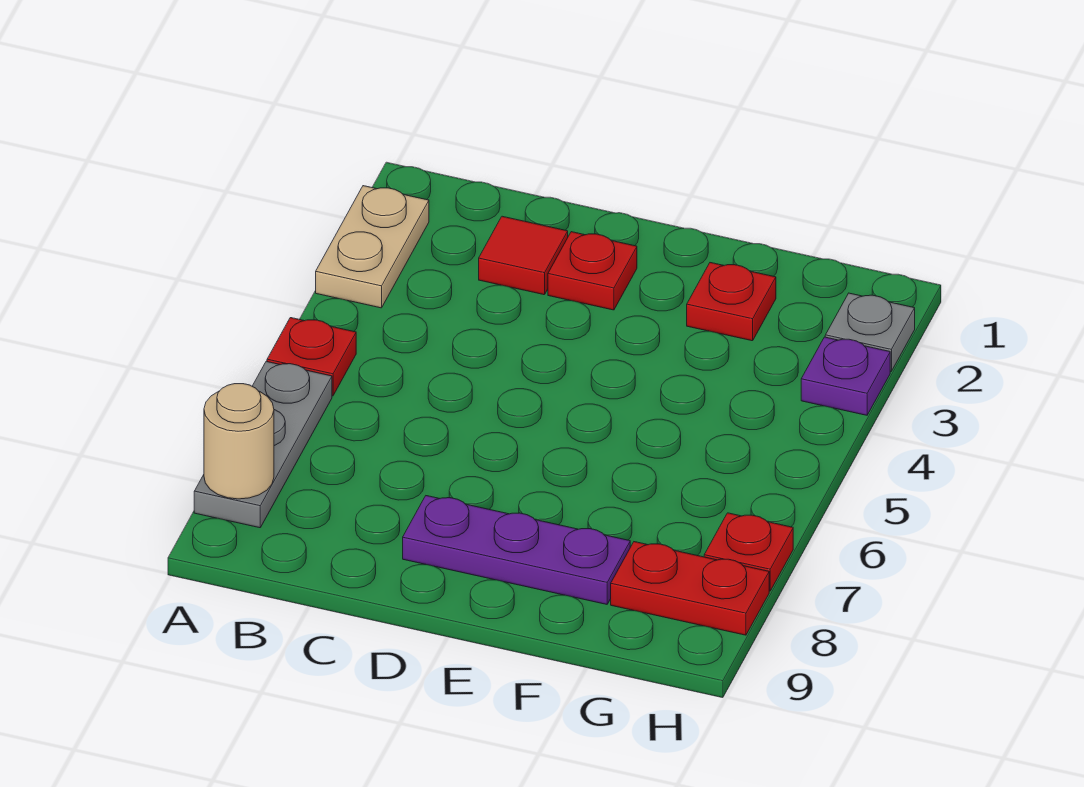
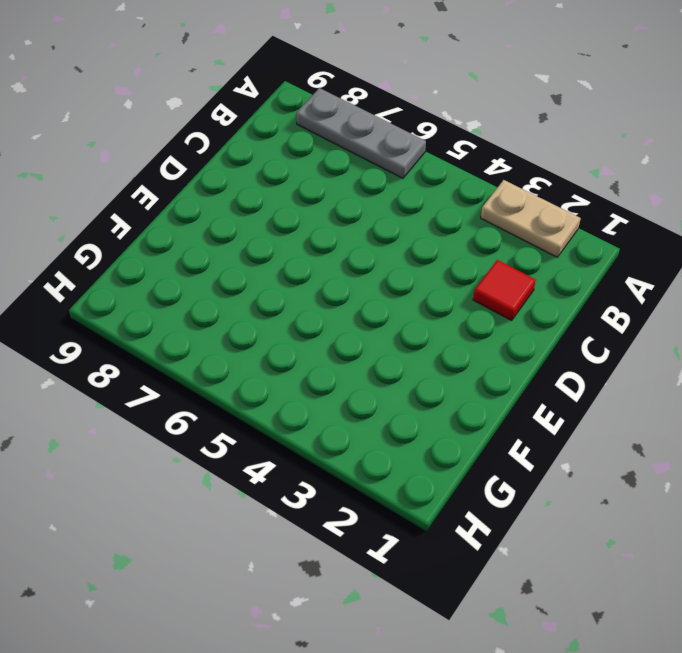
none -> red plate A5 level 1
none -> red plate D2 level 1
none -> purple plate D8:F8 level 1

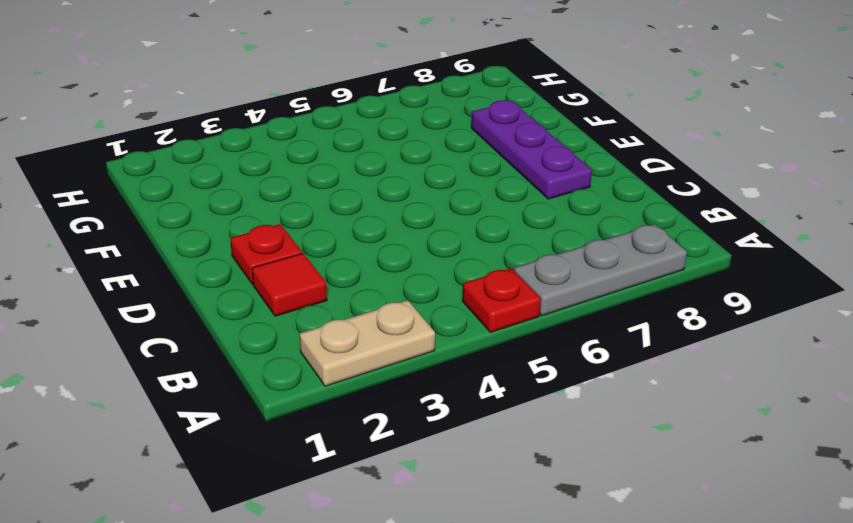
none -> red plate F2 level 1
none -> red plate G8:H8 level 1
none -> grey plate H2 level 1

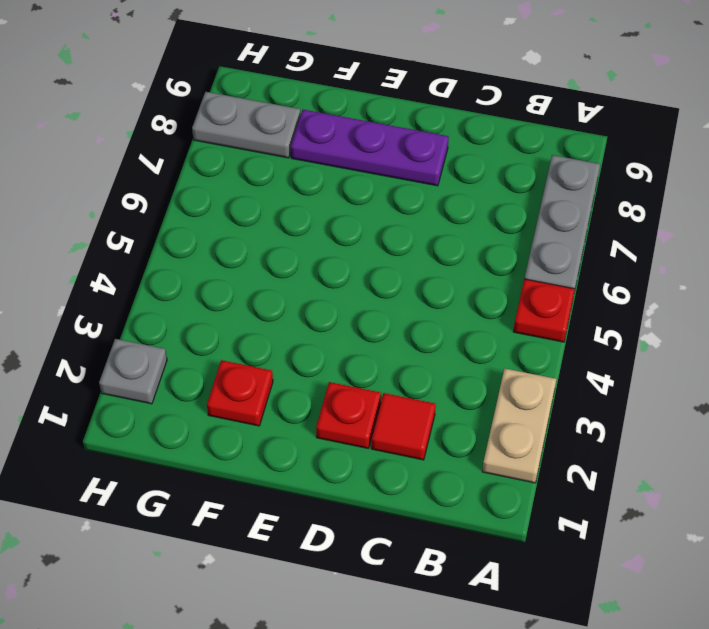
grey plate G8:H8 level 1 -> red plate G8:H8 level 1
none -> purple plate H3 level 1
none -> red plate H7 level 1
none -> tan round brick A8 level 2

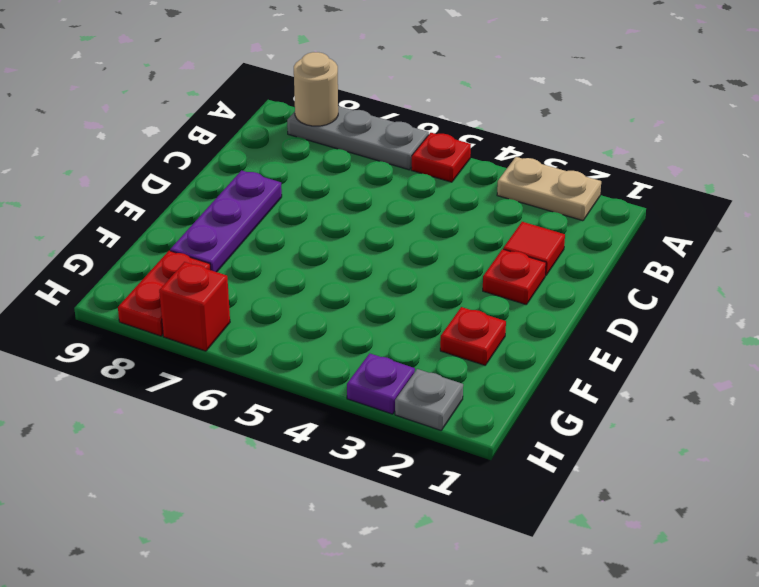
red brick H7 level 1 -> red plate H7 level 1

